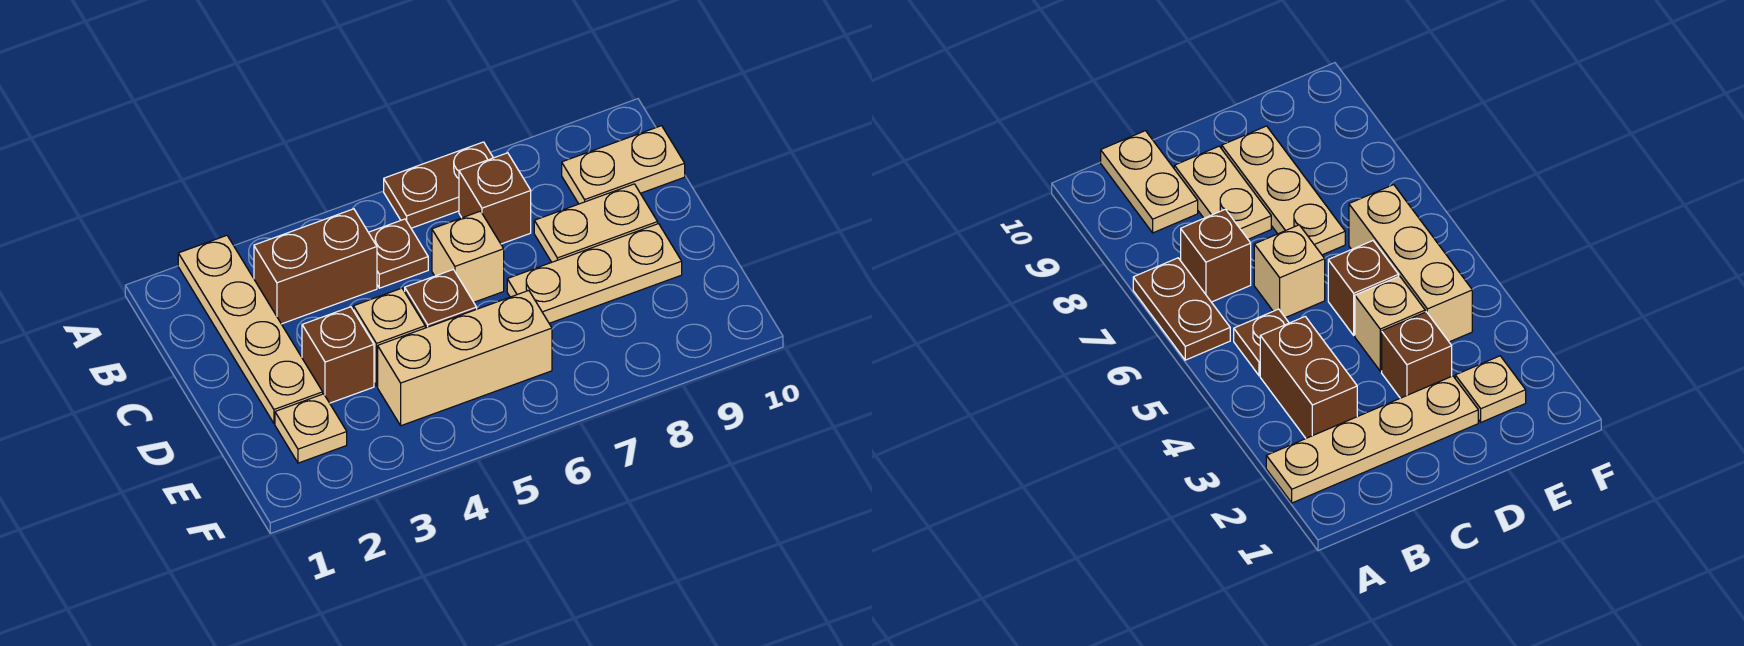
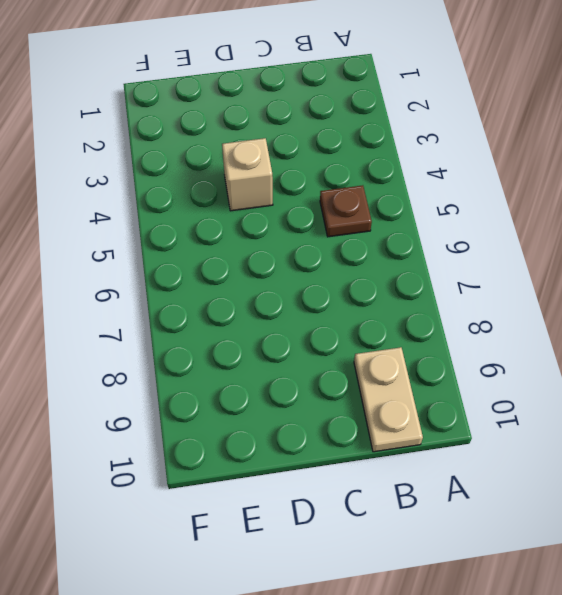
none -> tan plate A2:D2 level 1
none -> brown plate A6:A7 level 1
none -> brown brick B3:B4 level 1

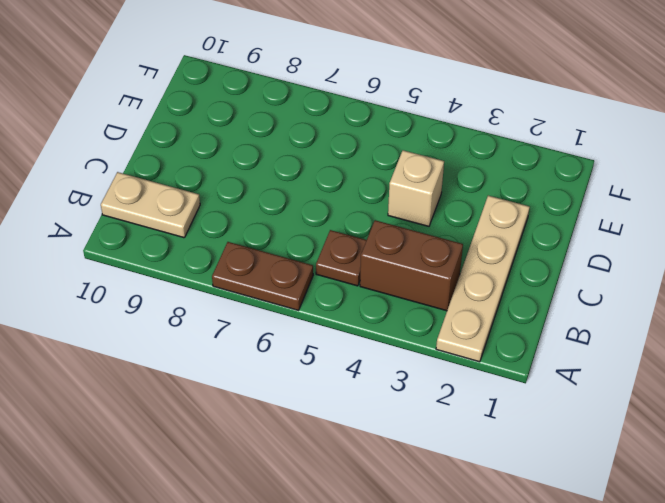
none -> brown brick B7 level 1
none -> tan brick C6 level 1
none -> tan plate C8:C9 level 1

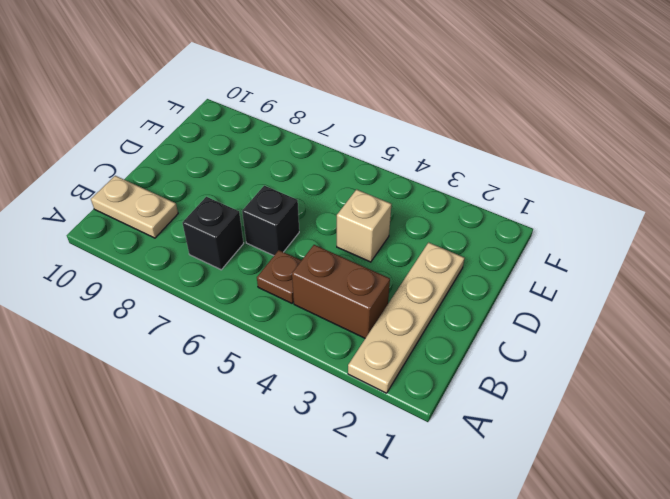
black brick B7 level 1 -> brown brick B7 level 1
black brick C6 level 1 -> tan brick C6 level 1
none -> brown plate A6:A7 level 1
none -> tan plate C8:C9 level 1
none -> brown brick D3 level 1

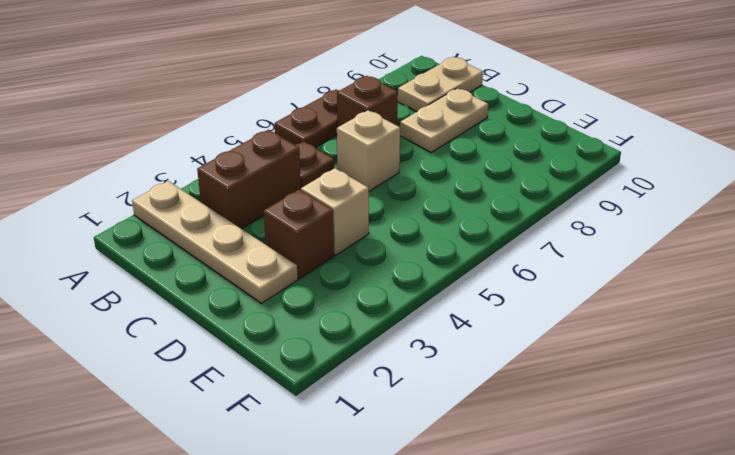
none -> brown brick D5 level 1
none -> tan plate D7:D9 level 1
none -> tan plate E2 level 1

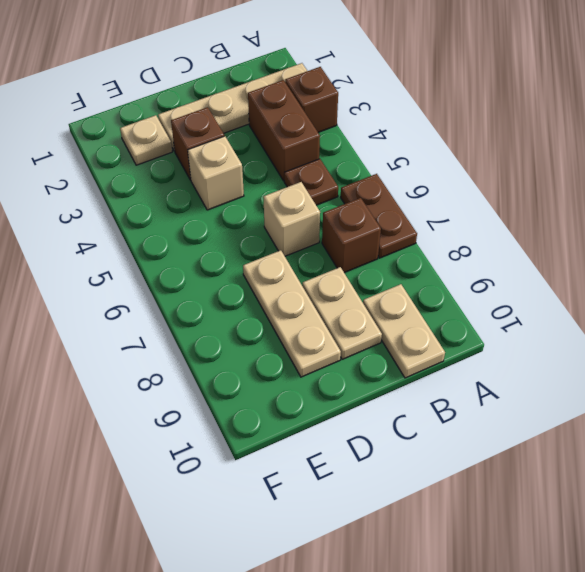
brown brick A3 level 1 -> brown brick D5 level 1
none -> tan brick E4:E6 level 1

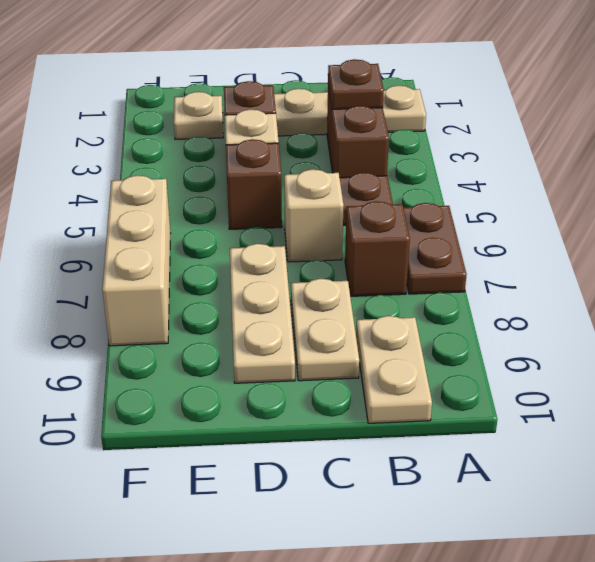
brown plate B3 level 2 -> none
tan brick F6:F8 level 1 -> tan brick E4:E6 level 1

